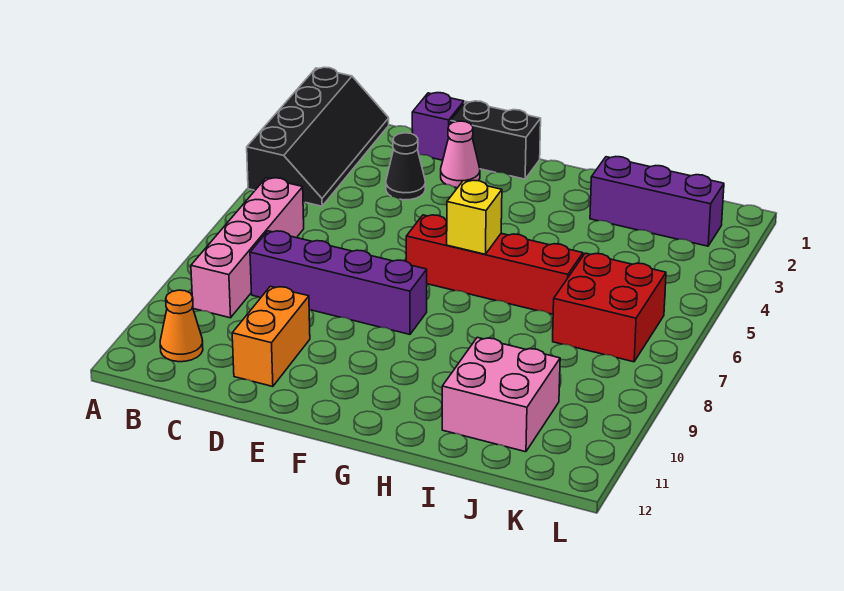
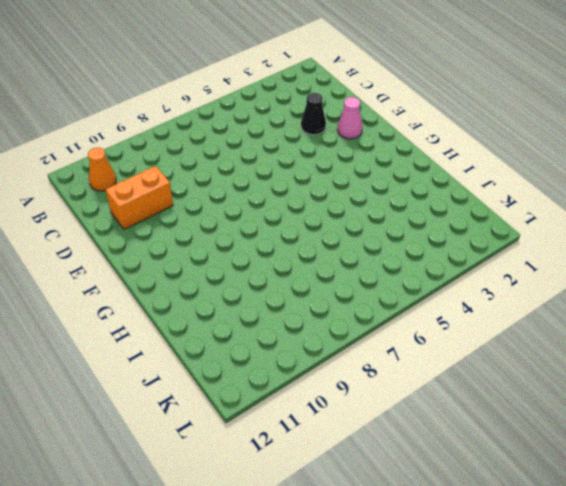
none -> black slope A1:B4 level 1 top A
none -> pink brick B6:B9 level 1
none -> purple brick C8:F8 level 1

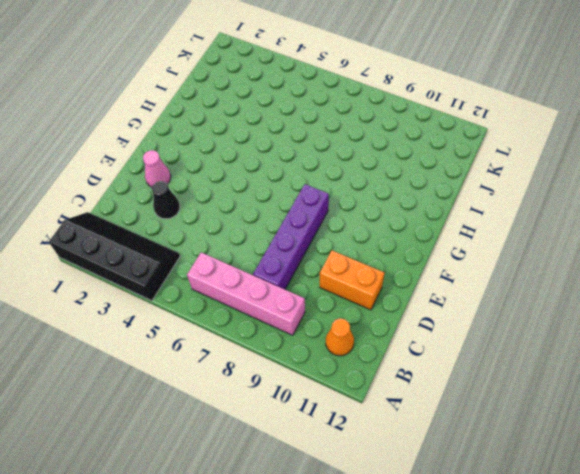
none -> purple brick D1 level 1
none -> black brick E1:F1 level 1
none -> red brick F6:I6 level 1

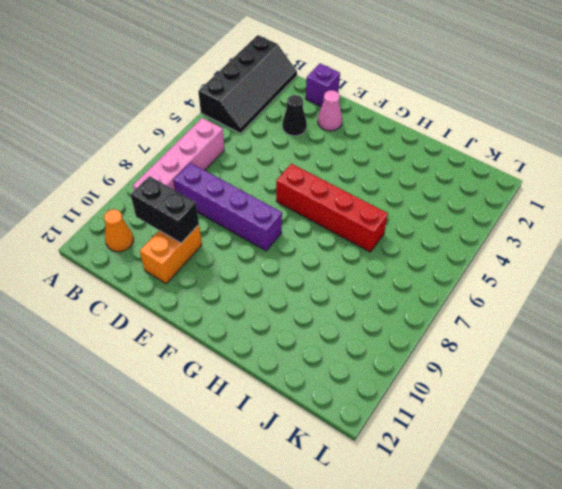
black brick C10:D10 level 2 -> black brick E1:F1 level 1
none -> purple brick I2:K2 level 1
none -> pink brick I10:J11 level 1
none -> red brick J6:K7 level 1

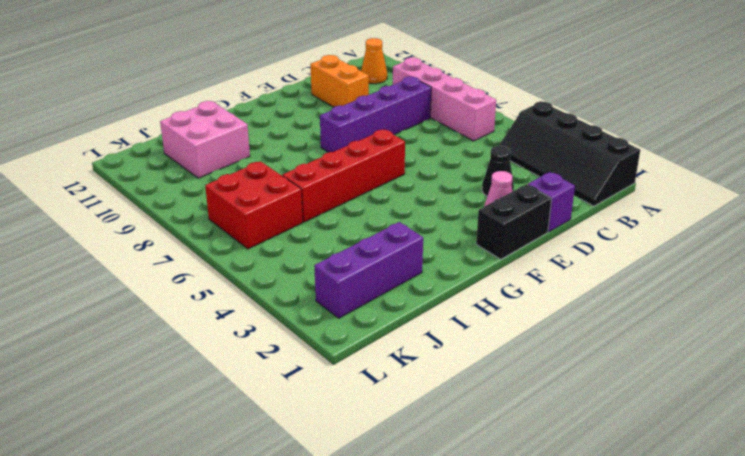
none -> yellow brick G6 level 2

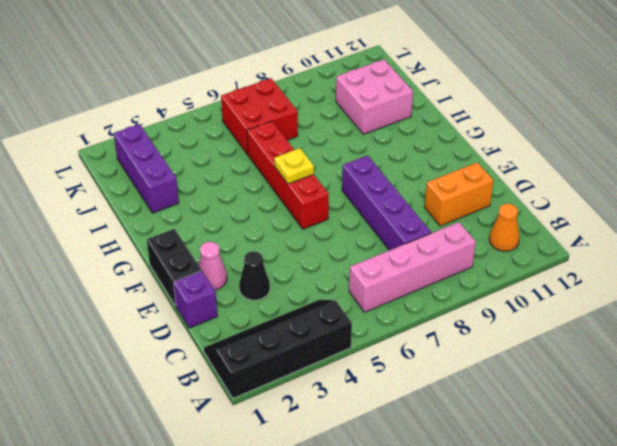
yellow plate G6 level 2 -> yellow brick G6 level 2

